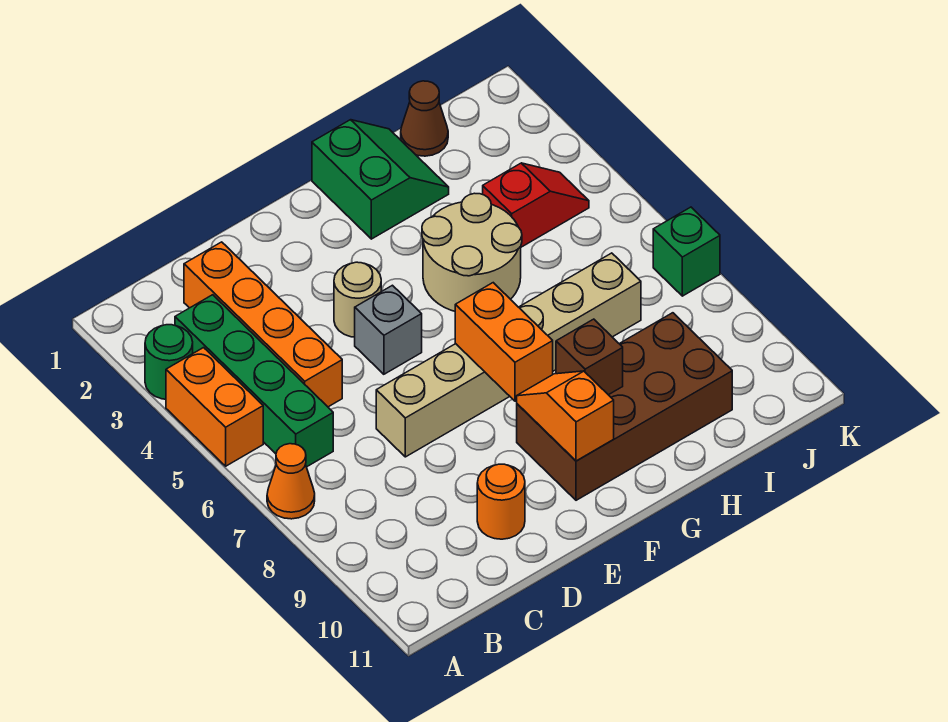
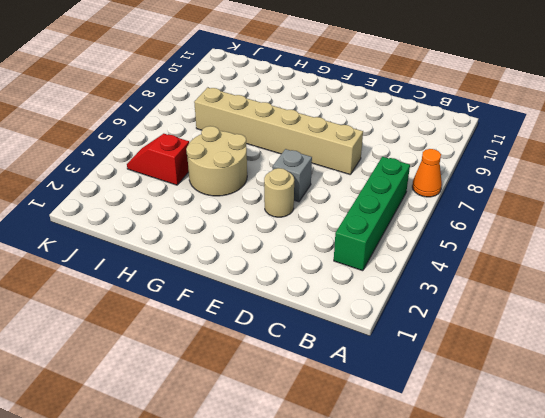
none -> green round brick A3 level 1
none -> orange brick A4:A5 level 1
none -> orange brick C2:C5 level 1

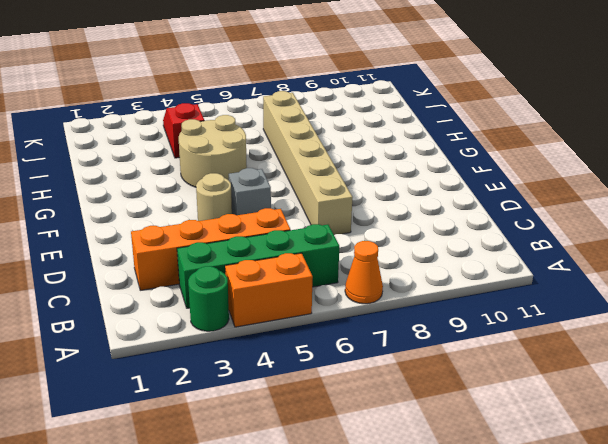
none -> orange round brick D10 level 1
none -> brown brick F9:I10 level 1
none -> green slope G1:H2 level 1 top G

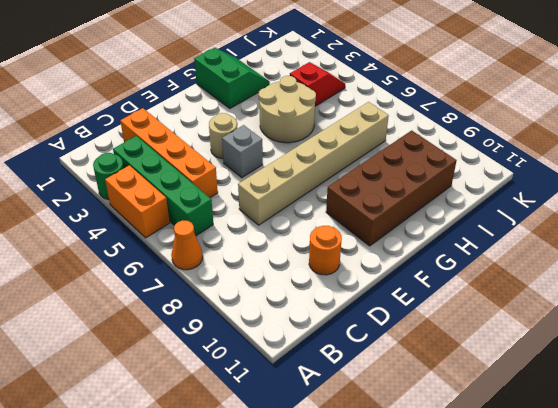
none -> brown cone I1 level 1
none -> green brick K7 level 1
none -> orange brick F7:F8 level 2

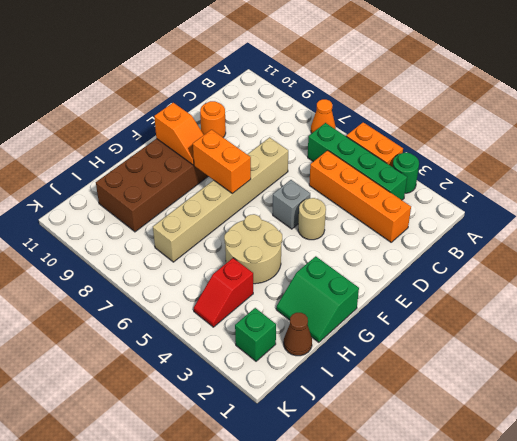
green brick J2 level 1 -> green brick K7 level 1
none -> brown brick G9 level 2

